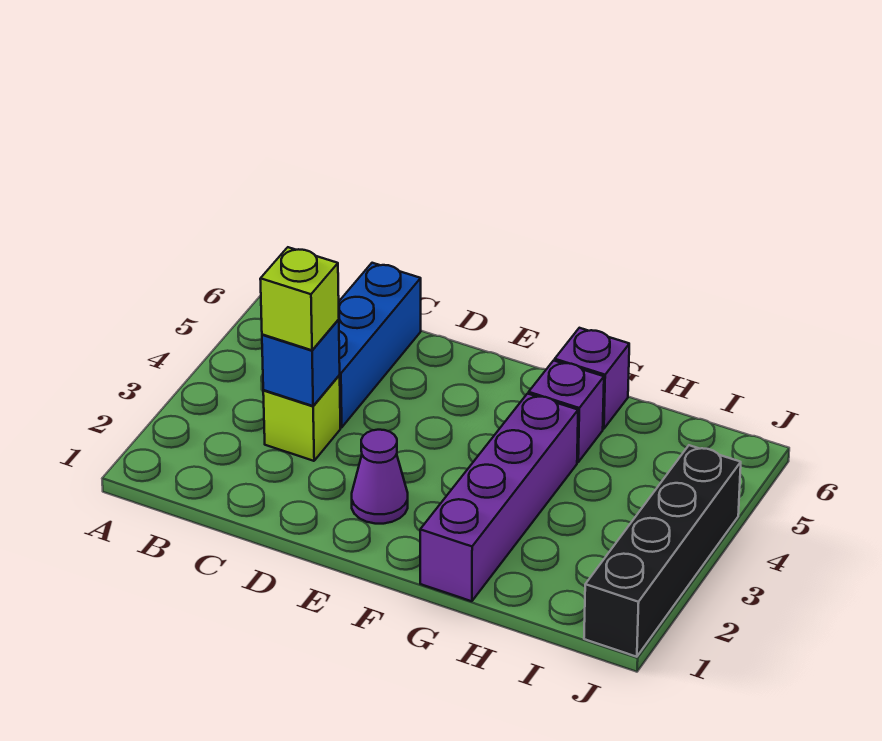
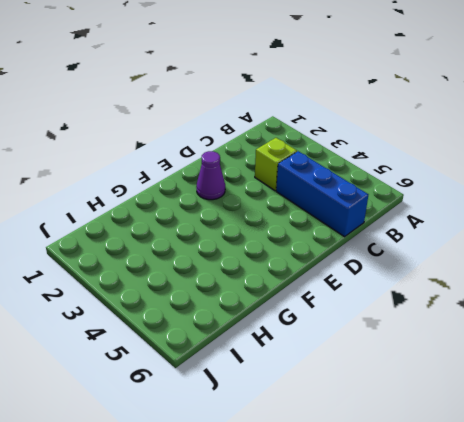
none -> purple brick G1:G4 level 1
none -> purple brick G5 level 1

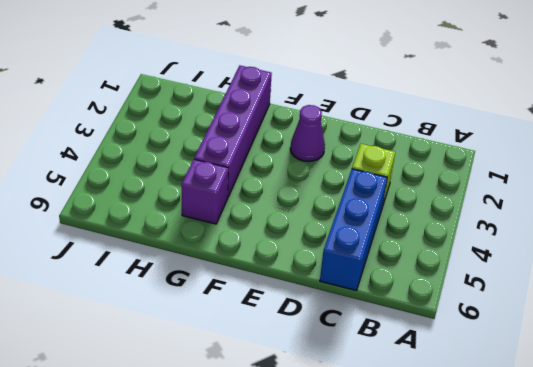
none -> purple brick G6 level 1
none -> black brick J1:J4 level 1

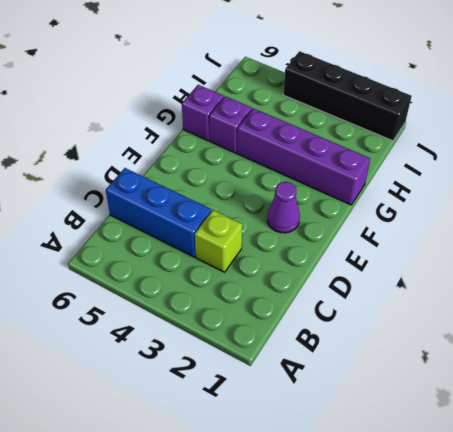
none -> blue brick C3 level 2
none -> lime brick C3 level 3

